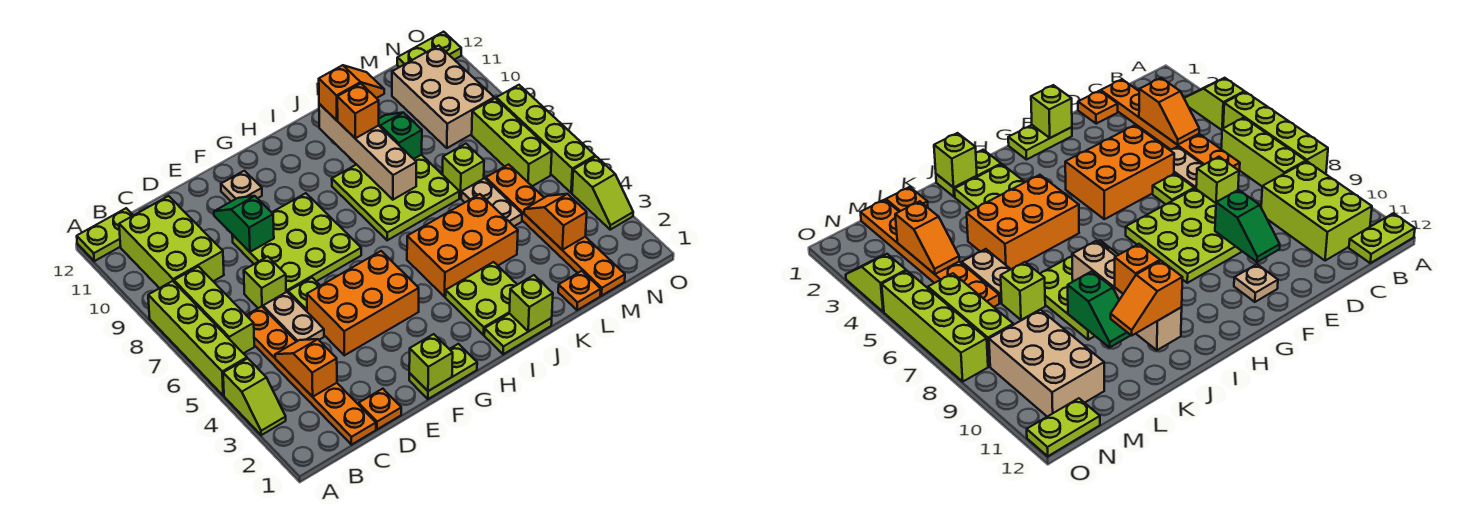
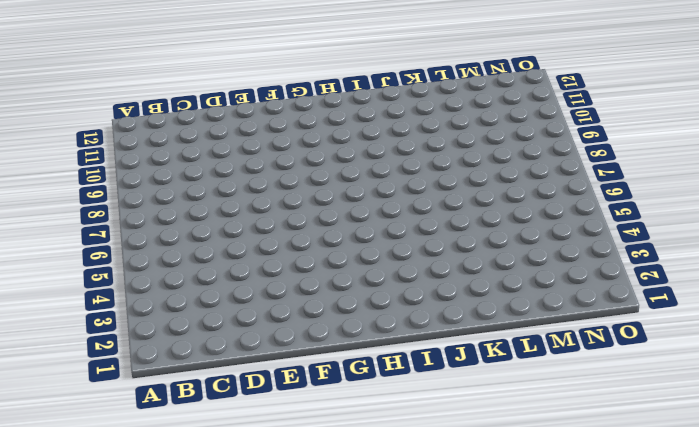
none -> lime slope A3:A4 level 1 top 4
none -> lime brick A5:A8 level 1
none -> lime plate A12:B12 level 1
none -> lime brick B6:B8 level 1

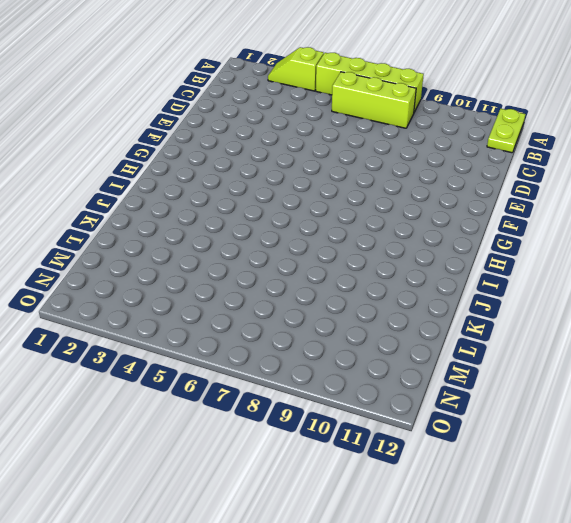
none -> lime brick B9:C11 level 1
none -> orange plate C1:C6 level 1
none -> orange plate D1 level 1
none -> tan plate D5:D6 level 1

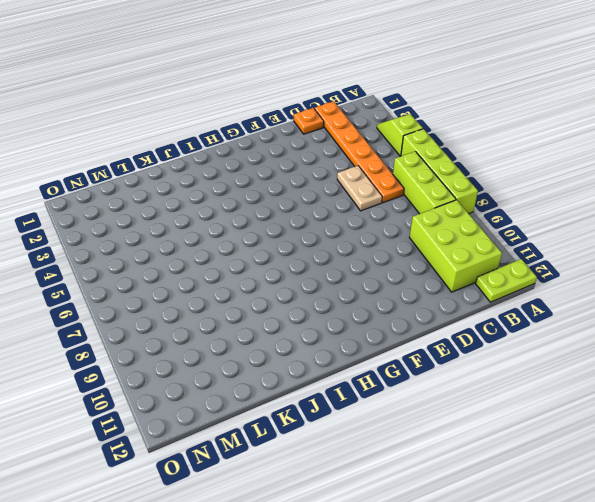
none -> lime brick D7 level 1
none -> orange brick E4:G5 level 1
none -> lime plate E6 level 1
none -> lime plate E7:G9 level 1

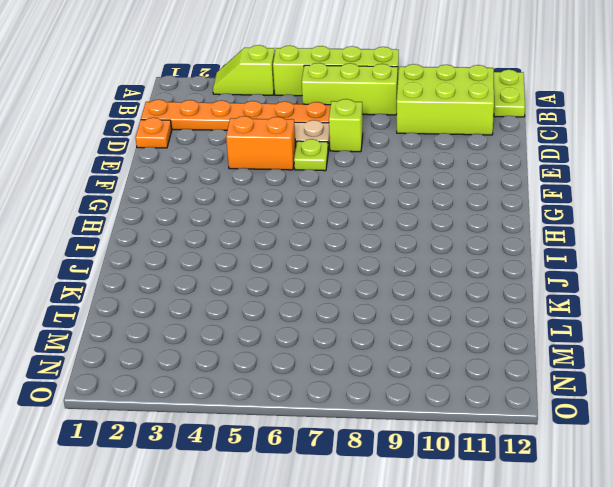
orange brick E4:E5 level 1 -> orange brick E4:G5 level 1
none -> lime plate E7:G9 level 1
none -> lime plate F1:G1 level 1
none -> tan plate F11 level 1
none -> lime plate I1:J1 level 1

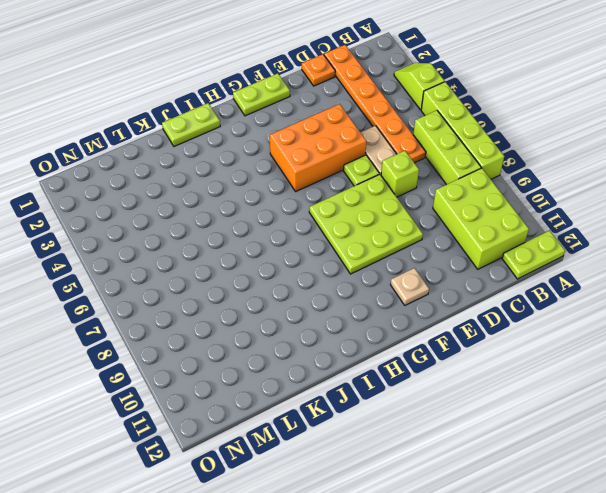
none -> lime plate I2:J3 level 1
none -> orange brick I4:K5 level 1
none -> lime plate I7:K9 level 1
none -> orange plate L1 level 1

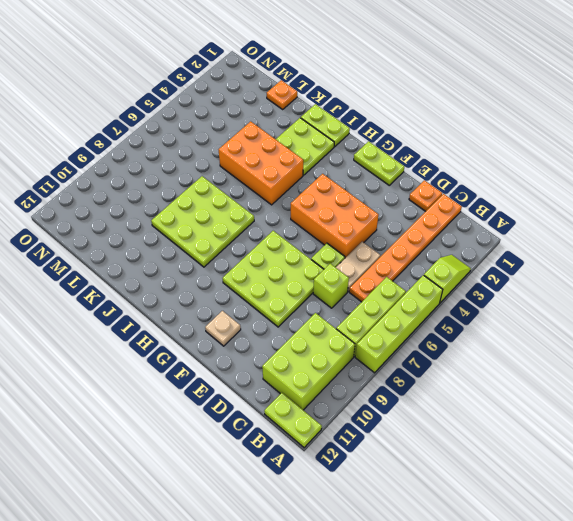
none -> tan plate L5:L6 level 1
none -> lime brick L7 level 1
none -> orange plate M1:M6 level 1
none -> tan brick M9:N11 level 1

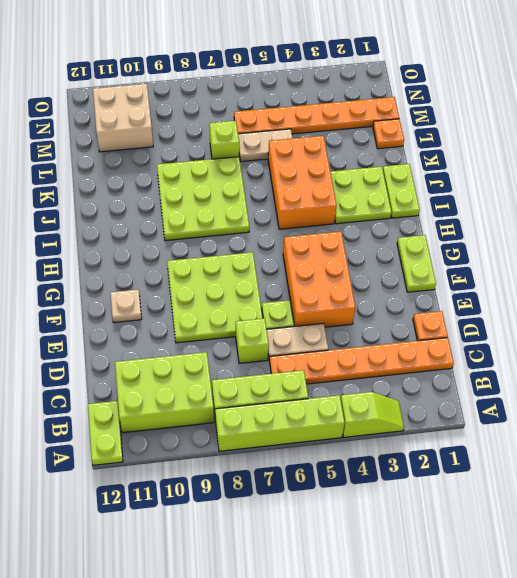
tan brick M10:N11 level 1 -> tan brick M9:N11 level 1
none -> lime brick N6:N8 level 1
none -> lime plate N12:O12 level 1
none -> lime slope O3:O4 level 1 top 4
none -> lime brick O5:O8 level 1

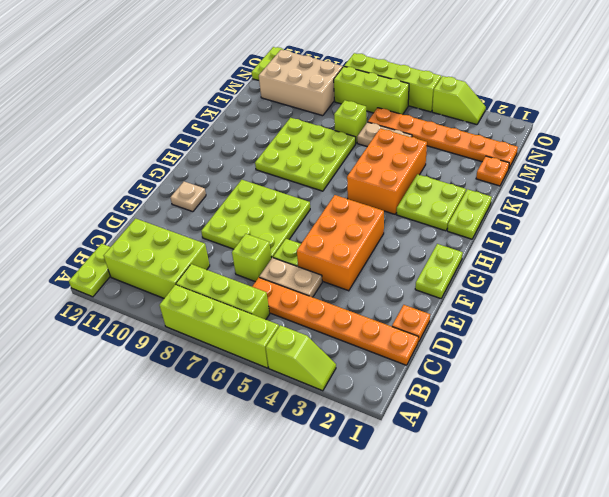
none -> orange slope C3:C4 level 2 top 3
none -> green slope E9:E10 level 2 top 9
none -> lime brick F1 level 2
none -> lime brick J1 level 2

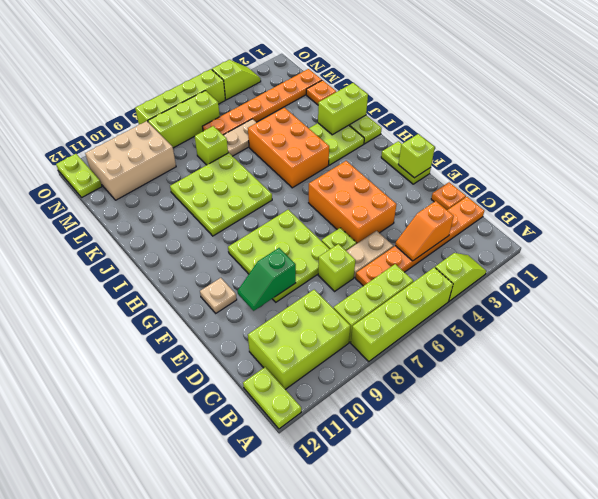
lime brick J1:J2 level 2 -> lime brick J1 level 2
none -> tan brick J8:J11 level 2
none -> green slope K9:K10 level 2 top 9
none -> orange slope M3:M4 level 2 top 3
none -> orange brick J10 level 3

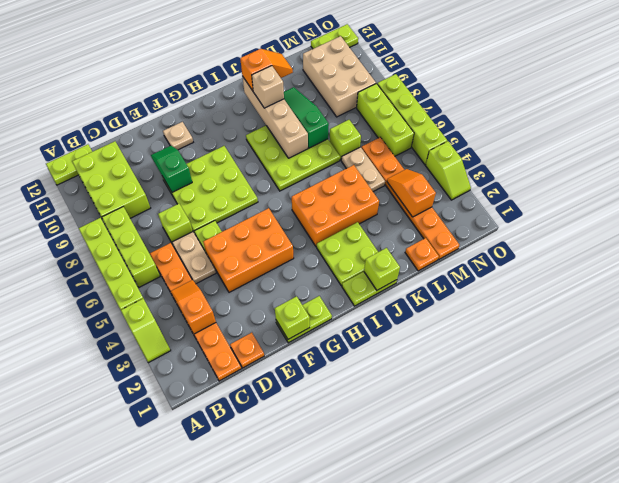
tan brick J10 level 3 -> orange brick J10 level 3
green slope K8:K10 level 2 top 8 -> green slope K9:K10 level 2 top 9

